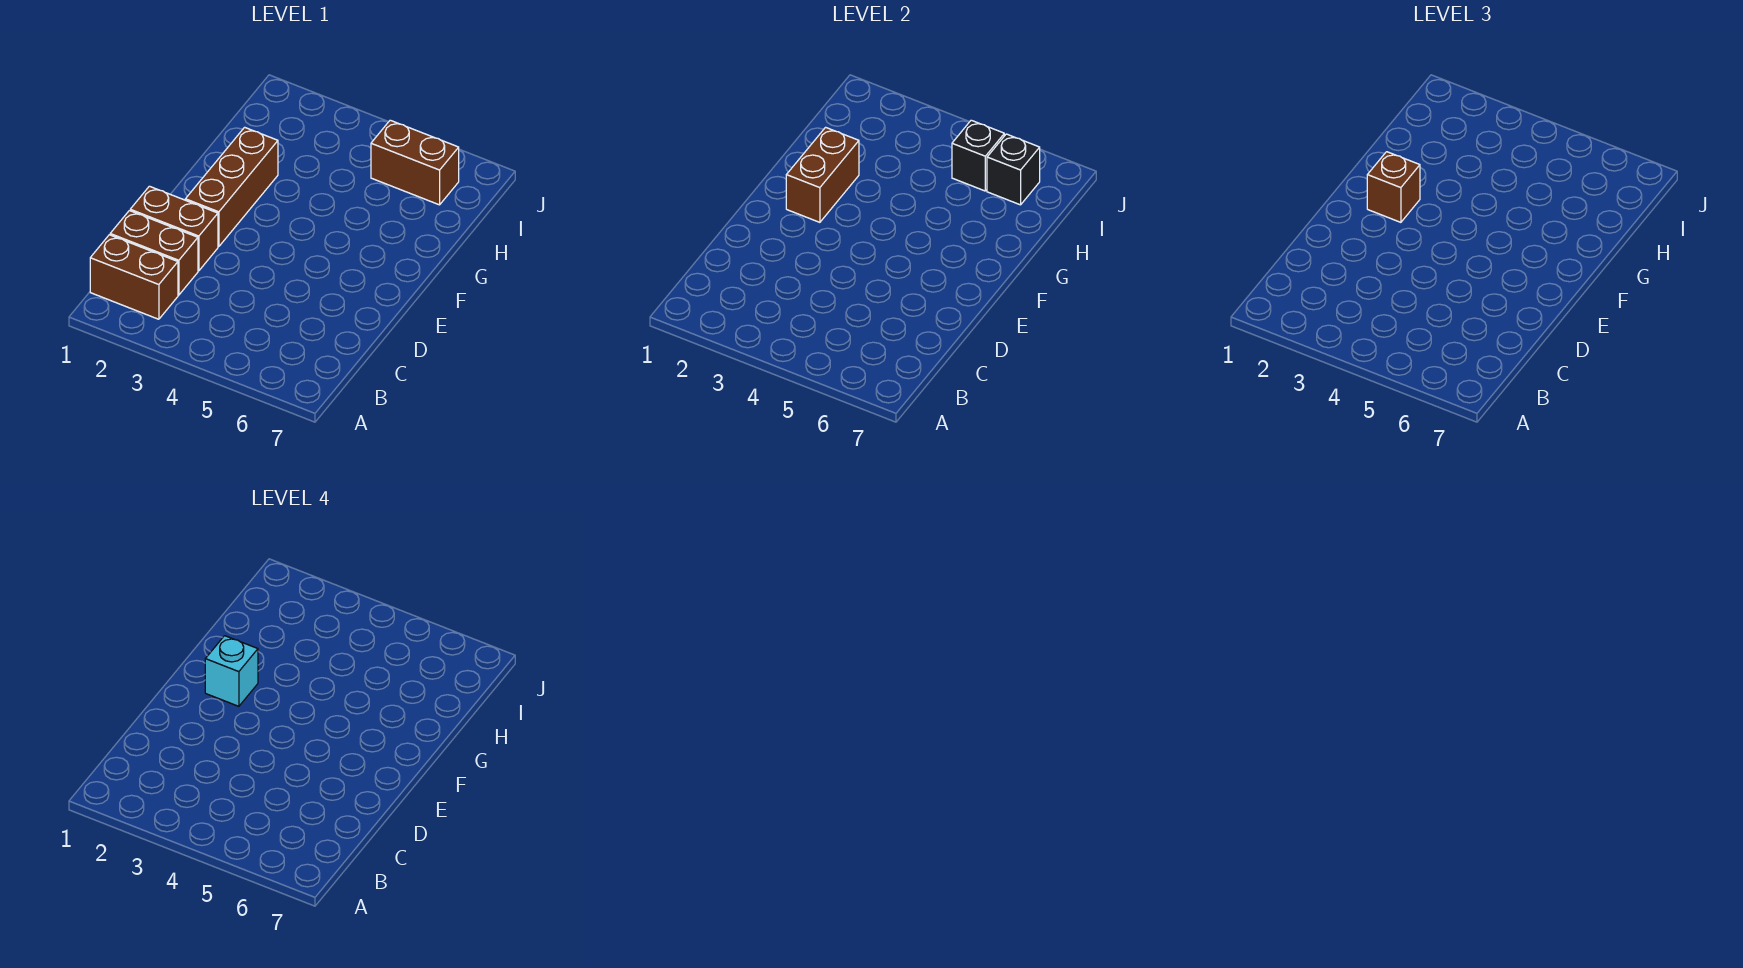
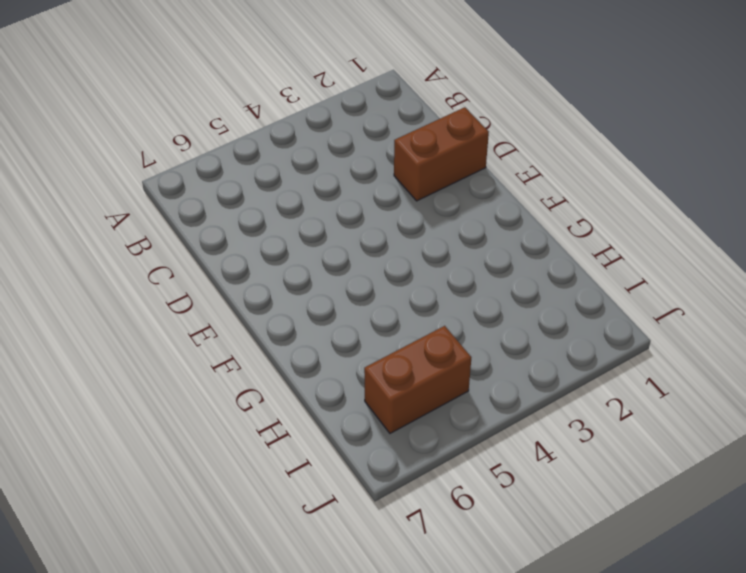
none -> brown brick B1:B2 level 1
none -> brown brick C1:C2 level 1

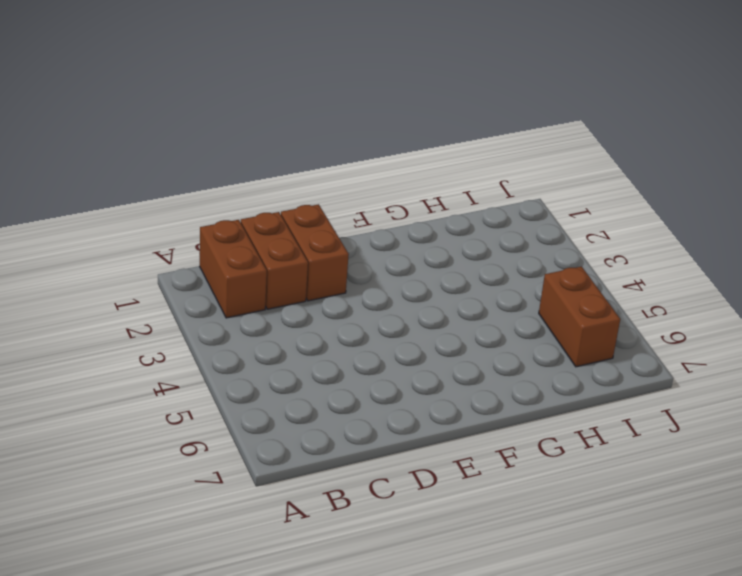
none -> brown brick E2:G2 level 1
none -> brown brick F2:G2 level 2

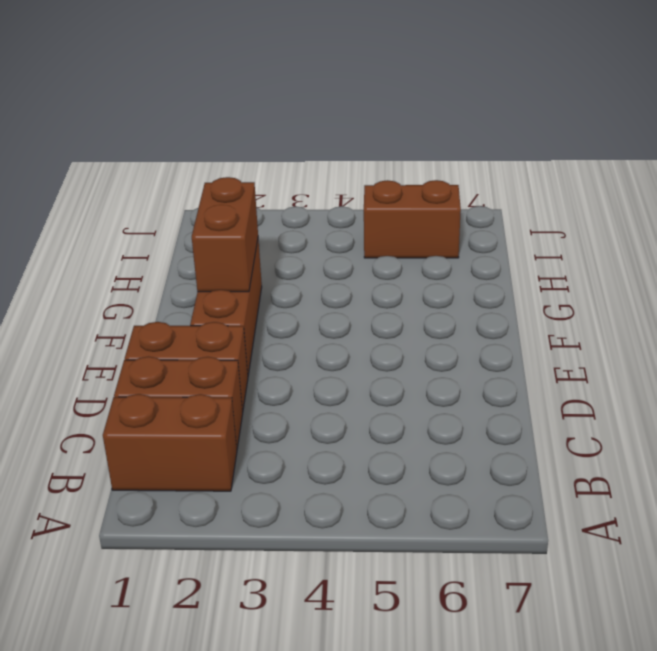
none -> black brick I5 level 2
none -> black brick I6 level 2

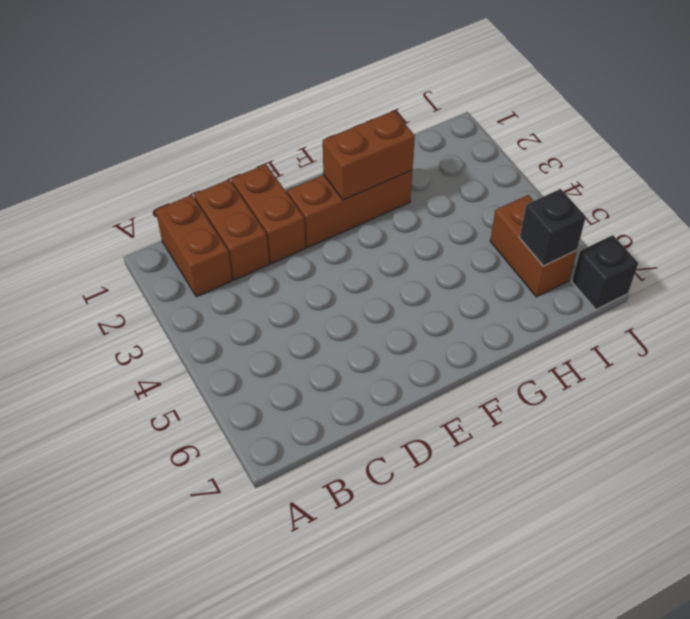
black brick J7 level 1 -> black brick I5 level 2
none -> brown brick F2 level 3
none -> cyan brick F2 level 4

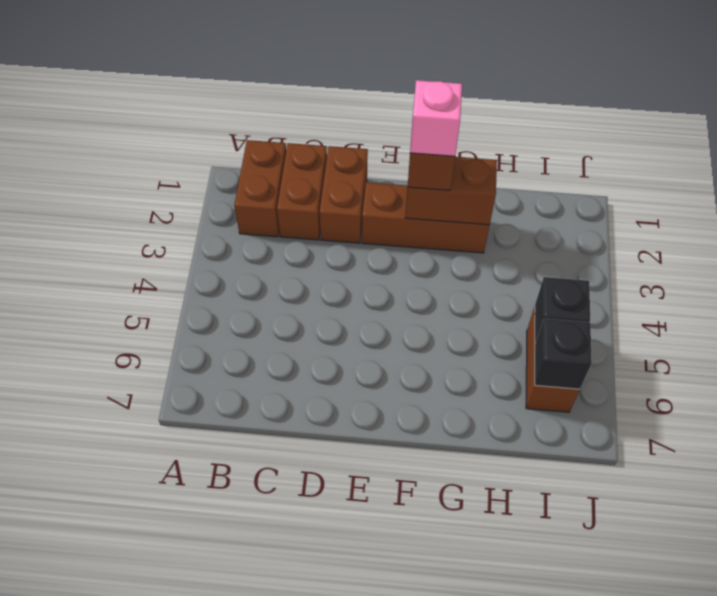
pink brick F2 level 4 -> cyan brick F2 level 4

